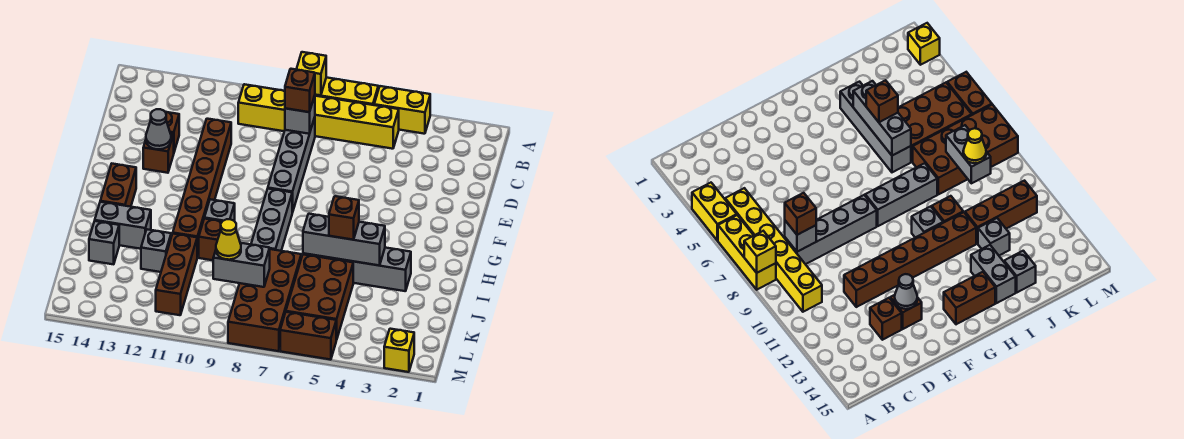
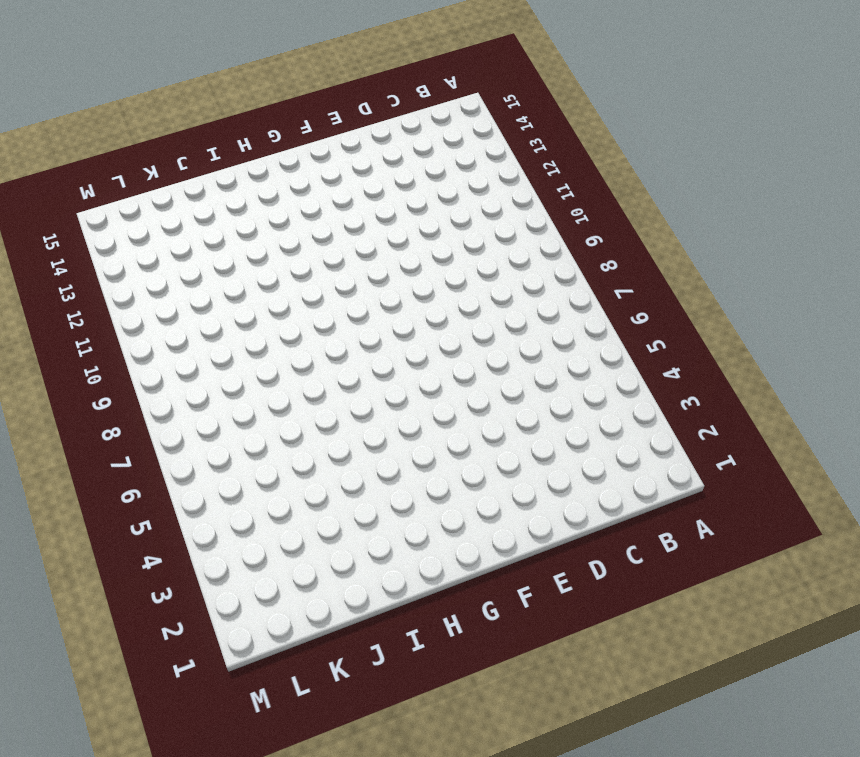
none -> yellow brick A4:A5 level 1
none -> yellow brick A6:A8 level 1
none -> yellow brick B5:B10 level 1

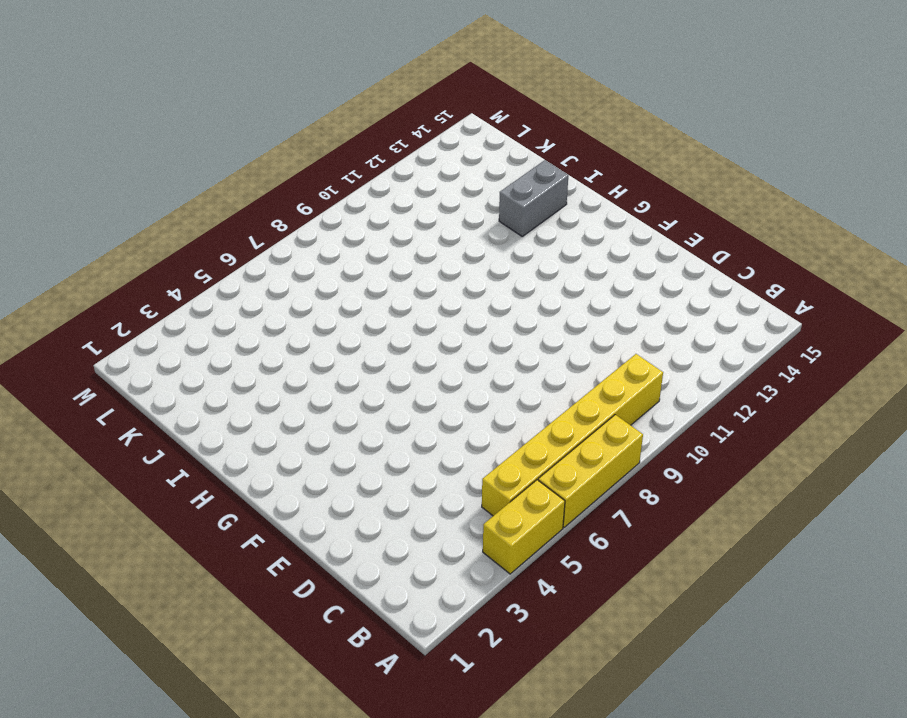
none -> grey brick C8:F8 level 1
none -> brown brick D11:I11 level 1
none -> brown brick D13 level 1

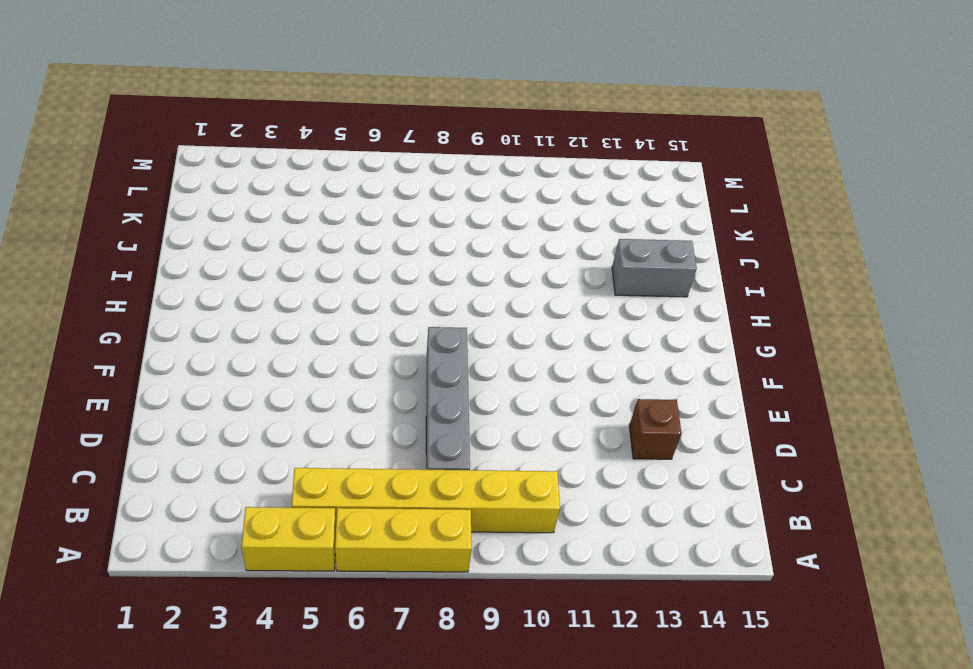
none -> brown brick D11:I11 level 1
none -> brown brick E13 level 1
none -> grey brick G8:I8 level 1

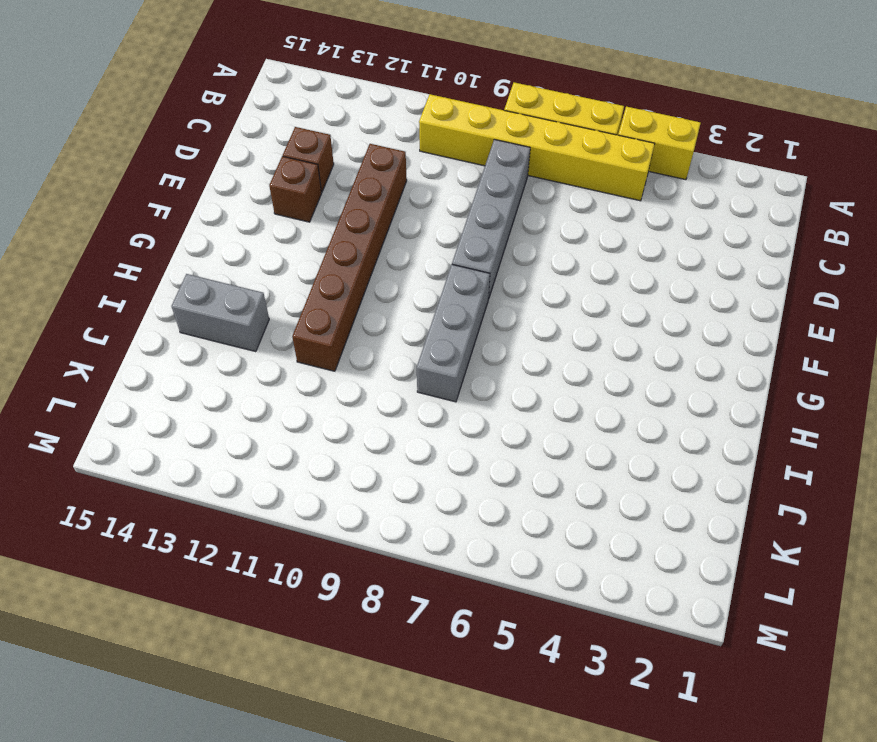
none -> brown brick G14:H14 level 1
none -> grey brick H10 level 1
none -> grey brick I3:I6 level 1

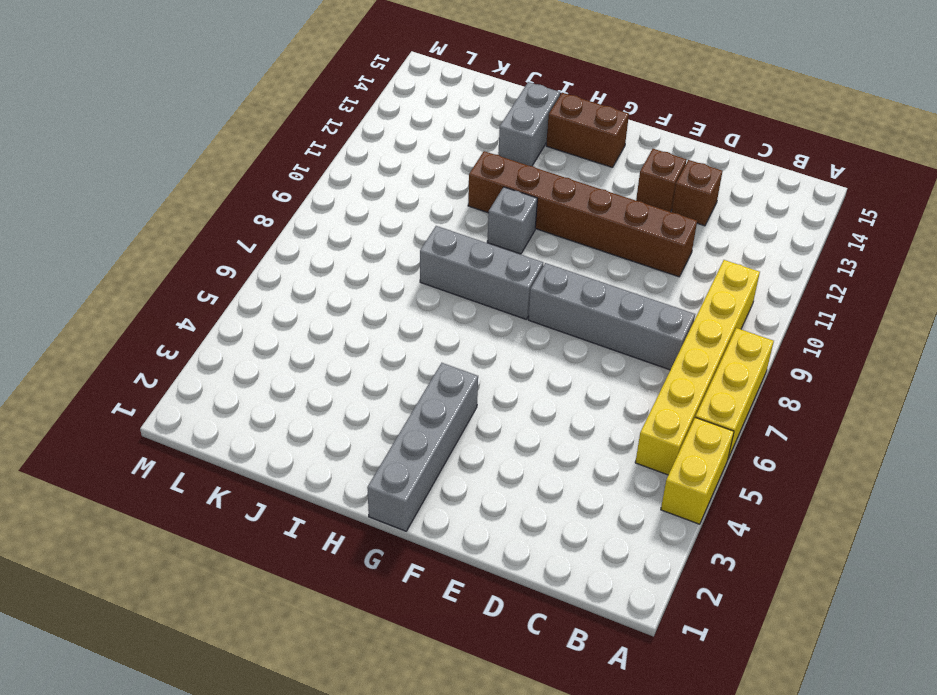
grey brick G1:G4 level 1 -> grey brick I3:I6 level 1
none -> brown brick I10 level 1
none -> brown brick J5:L6 level 1
none -> brown brick J7:M8 level 1

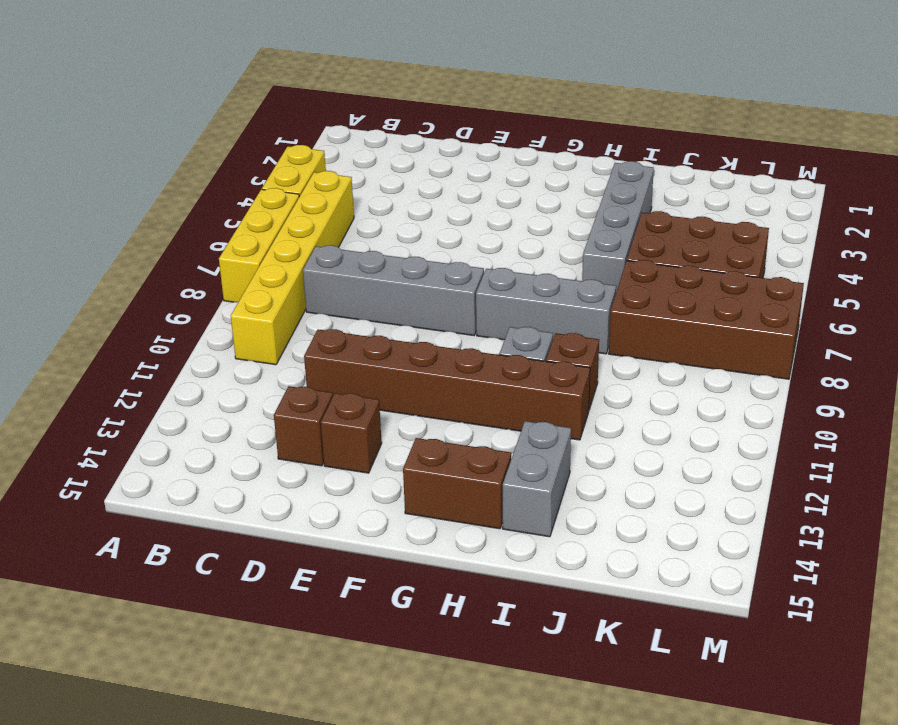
none -> brown brick J11:L11 level 1
none -> grey brick J12 level 1
none -> grey brick J14 level 1

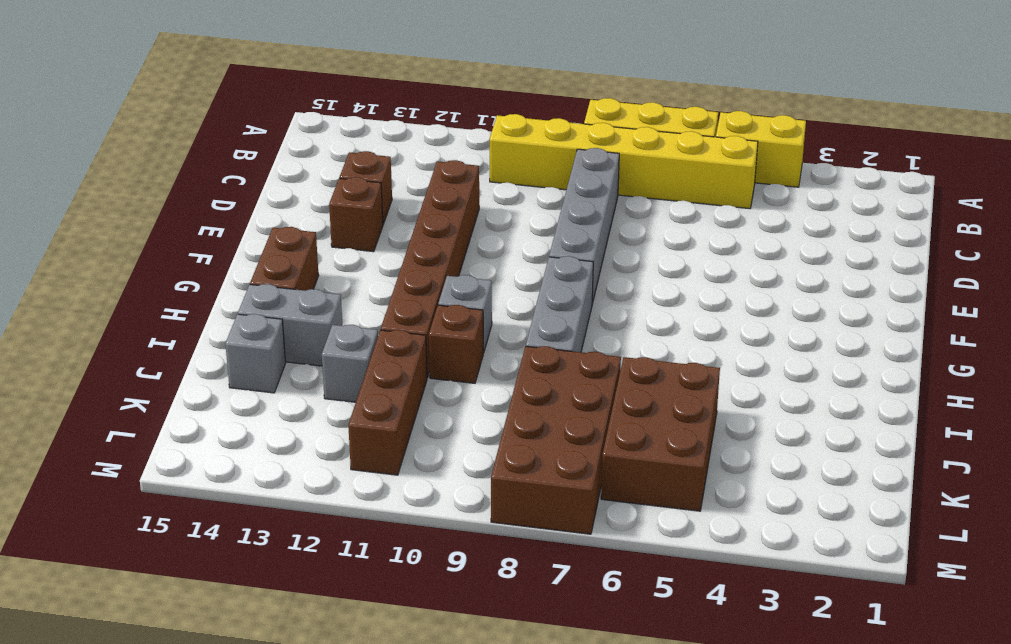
none -> grey brick I3:I6 level 1
none -> yellow brick M2 level 1
none -> brown brick M5:M6 level 1

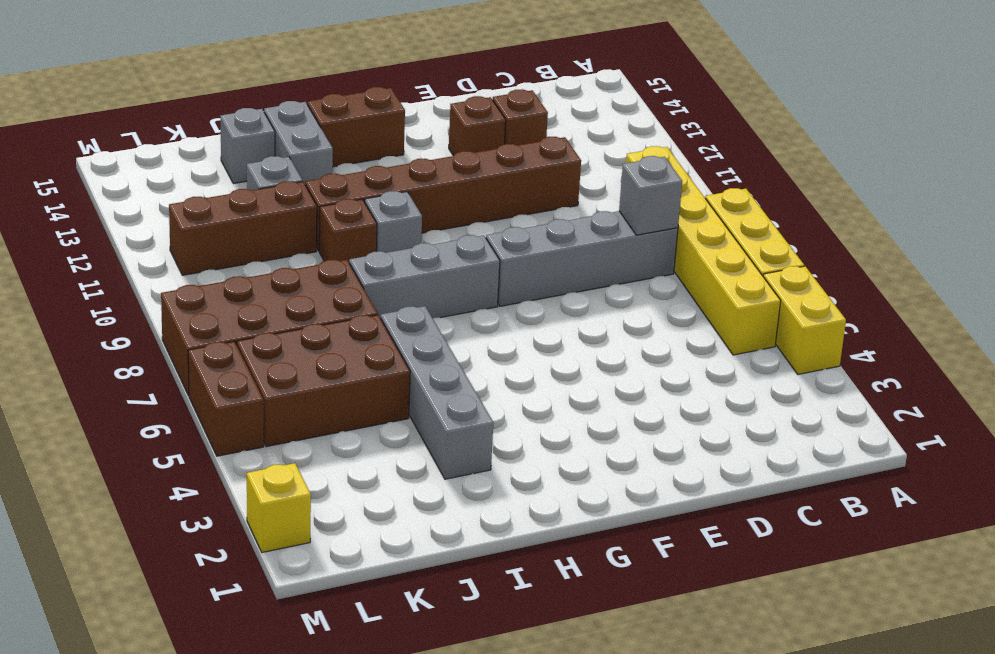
none -> yellow brick A8 level 2
none -> grey cone E13 level 2
none -> grey brick I4:I6 level 2

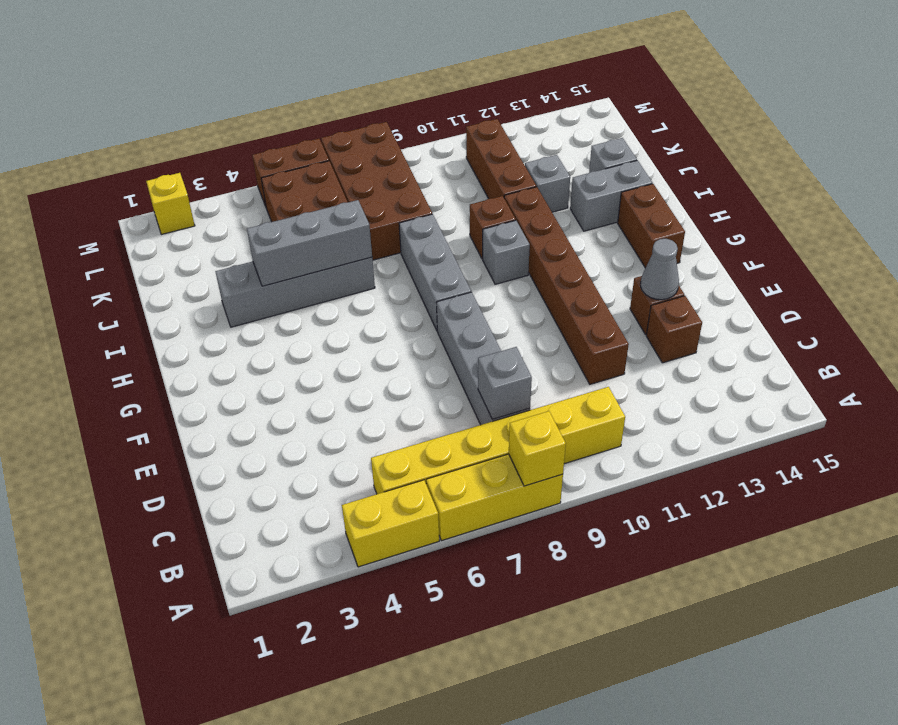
none -> grey brick K8:K9 level 2
none -> brown brick C8 level 3
none -> brown brick I5 level 3

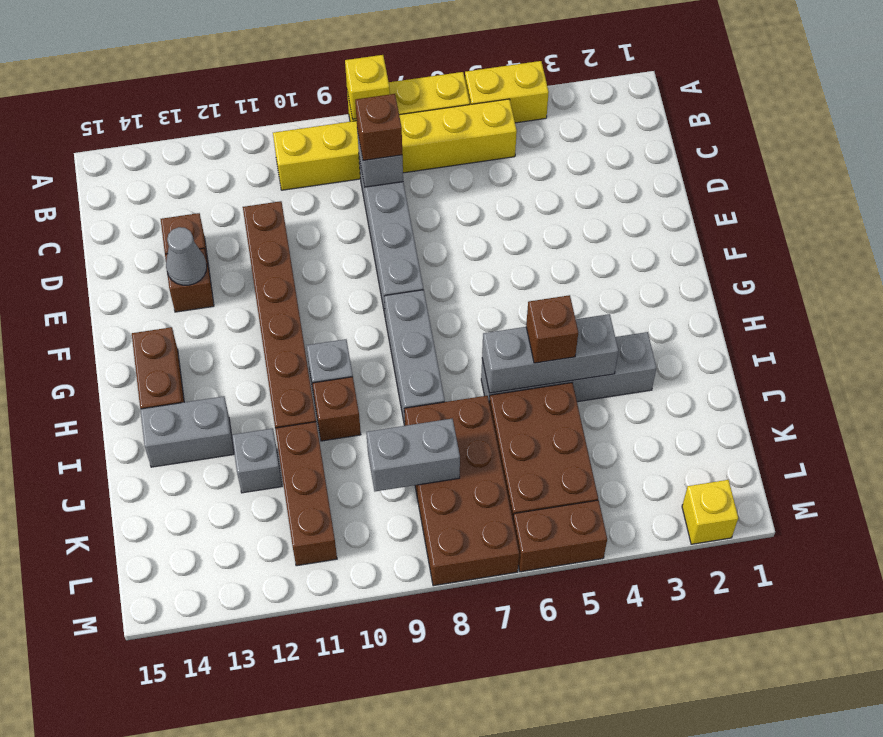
none -> grey brick J14 level 1
none -> yellow cone K9 level 3

